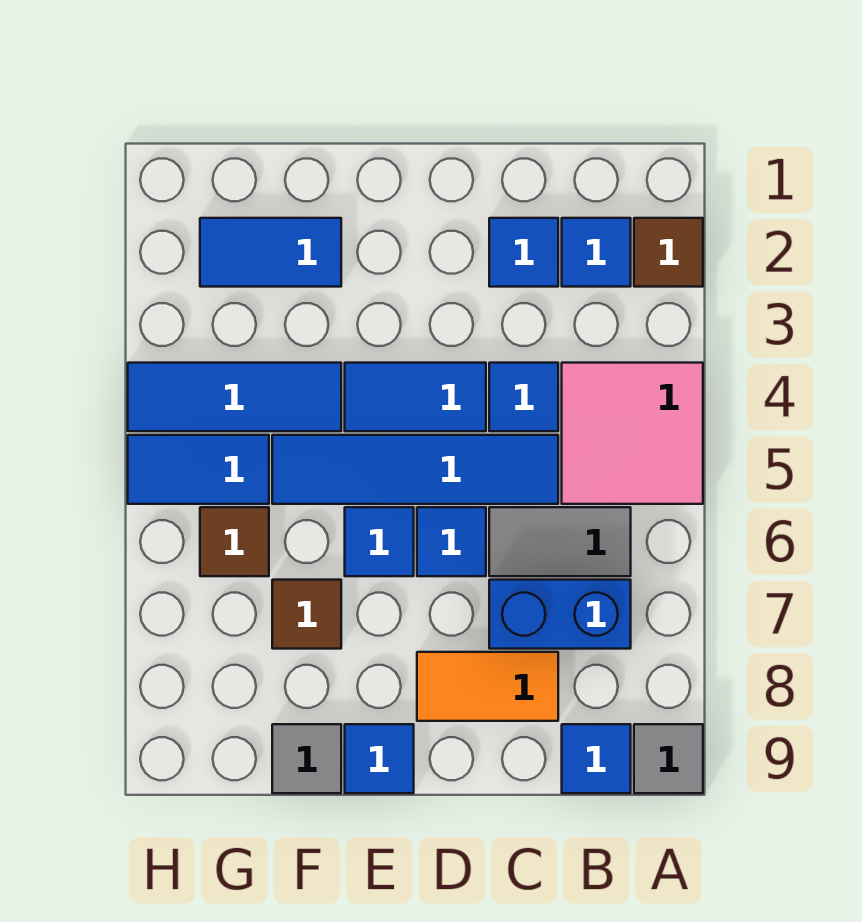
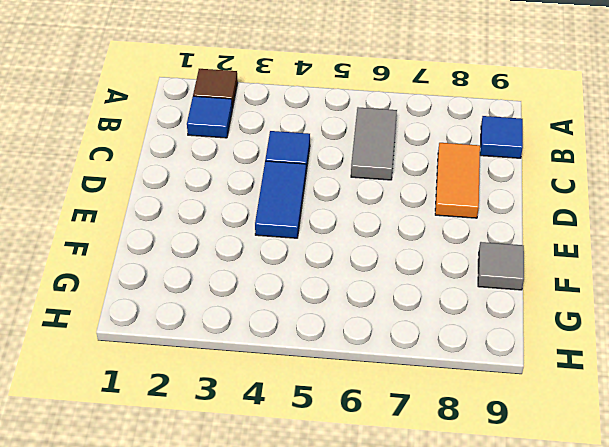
none -> pink tile A4:B5 level 1
none -> grey tile A9 level 1
none -> blue brick B7:C7 level 1

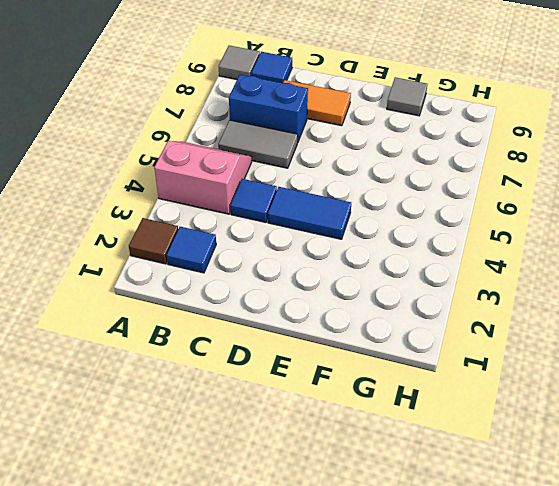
pink slope A4:B5 level 1 top 4 -> pink tile A4:B5 level 1
none -> blue tile C2 level 1
none -> blue tile C5:F5 level 1
none -> blue tile D6 level 1

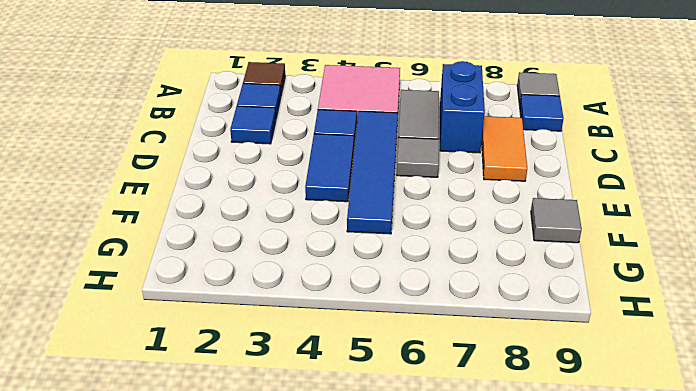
grey tile D6 level 1 -> blue tile D6 level 1
none -> blue tile E6 level 1
none -> blue tile E9 level 1
none -> blue tile F2:G2 level 1

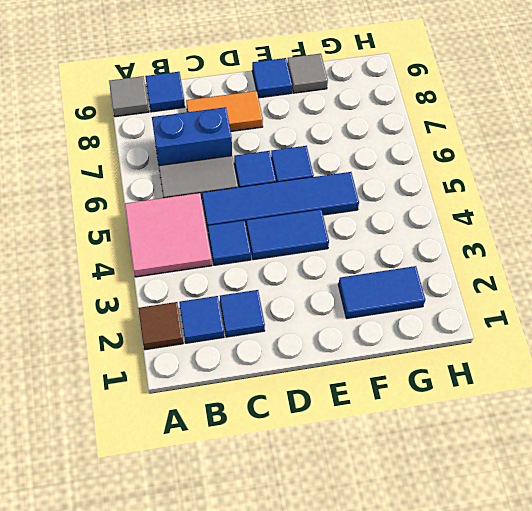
none -> blue tile F4:H4 level 1
none -> brown tile F7 level 1
none -> blue tile G5:H5 level 1

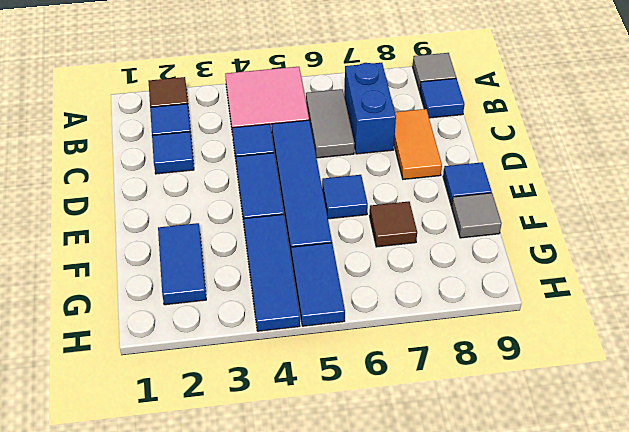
none -> blue tile D6 level 1
none -> brown tile G6 level 1

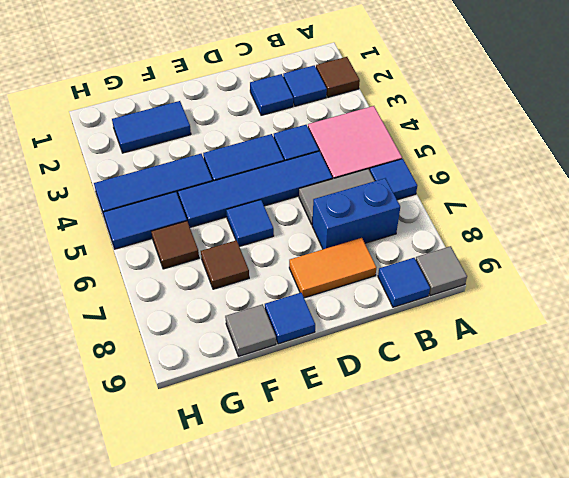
blue tile A6 level 1 -> blue tile D6 level 1

